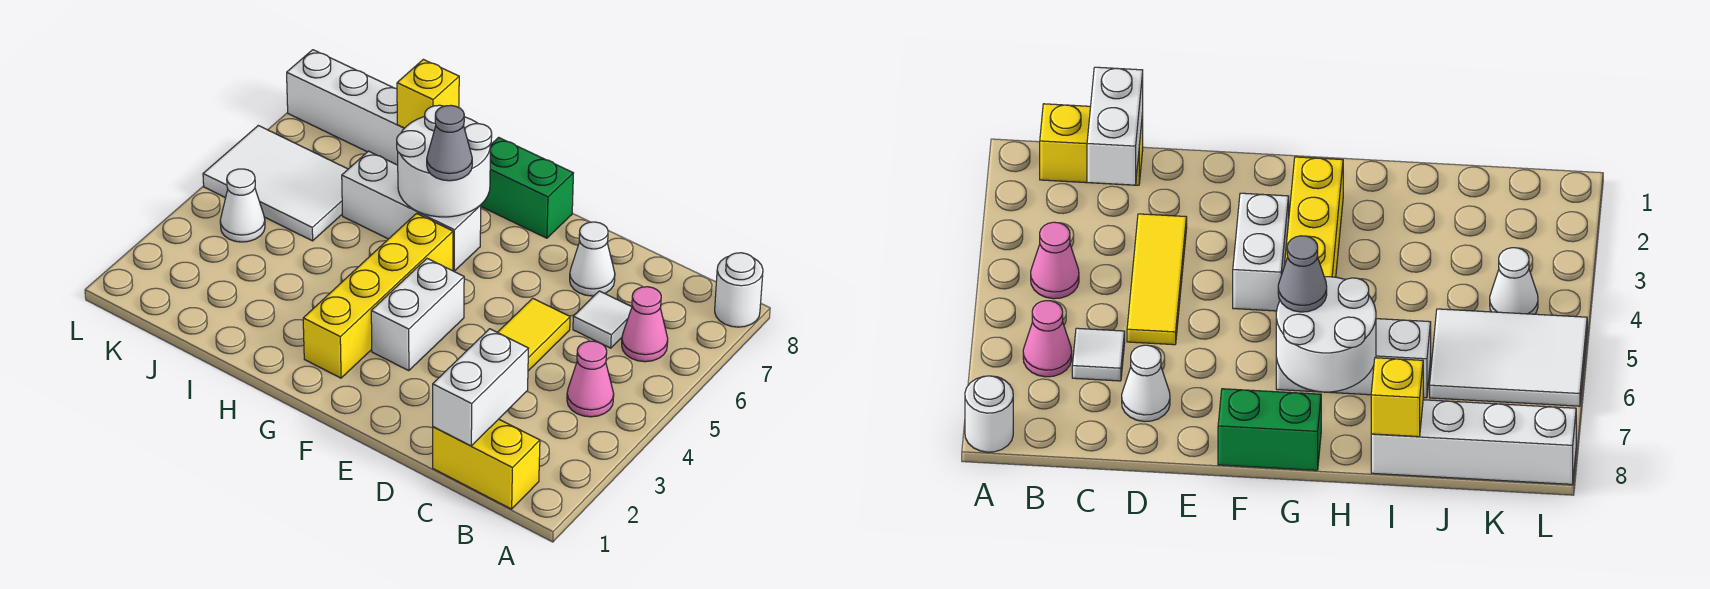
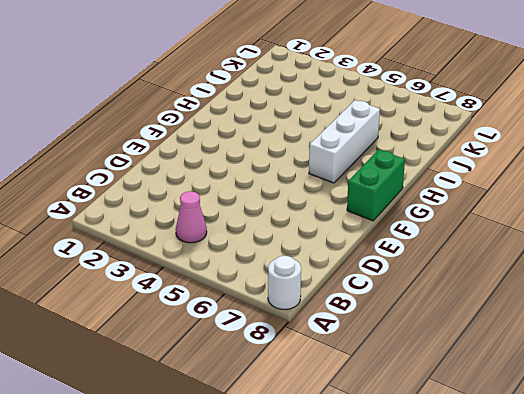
none -> yellow brick B1:C1 level 1
none -> pink cone B6 level 1
none -> white tile C6 level 1

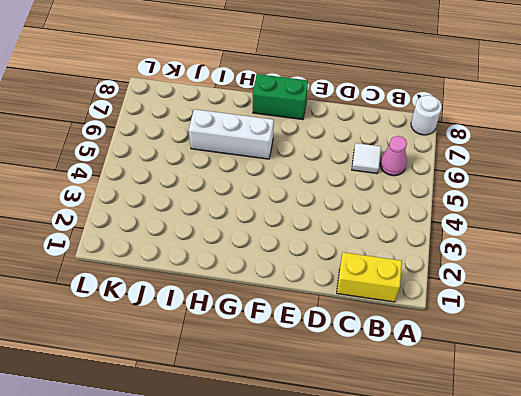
none -> pink cone B4 level 1
none -> yellow tile D3:D5 level 1
none -> white cone D7 level 1

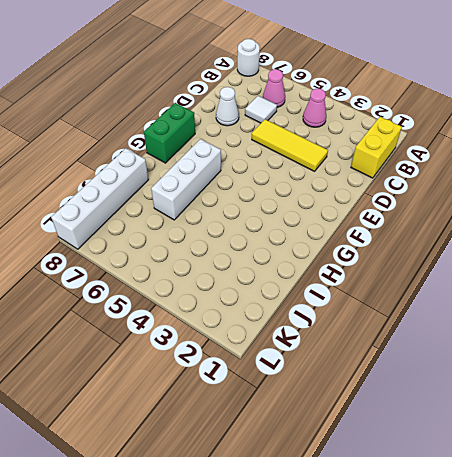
none -> white brick F3:F4 level 1
none -> yellow brick G2:G5 level 1
none -> white tile J5:L6 level 1

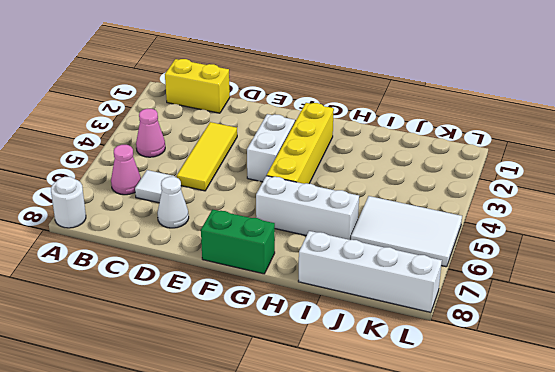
none -> white cone K4 level 1
none -> white brick C1:C2 level 2
none -> white round brick G6:H7 level 2

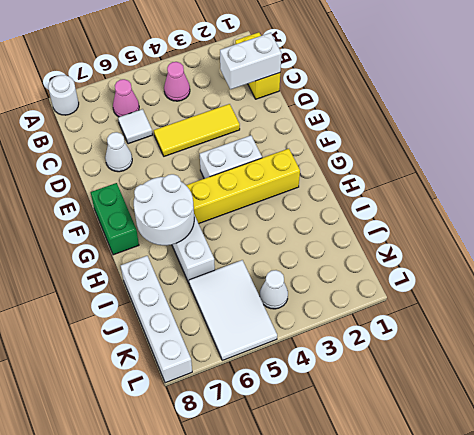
none -> yellow brick I8 level 2
none -> grey cone G6 level 3

